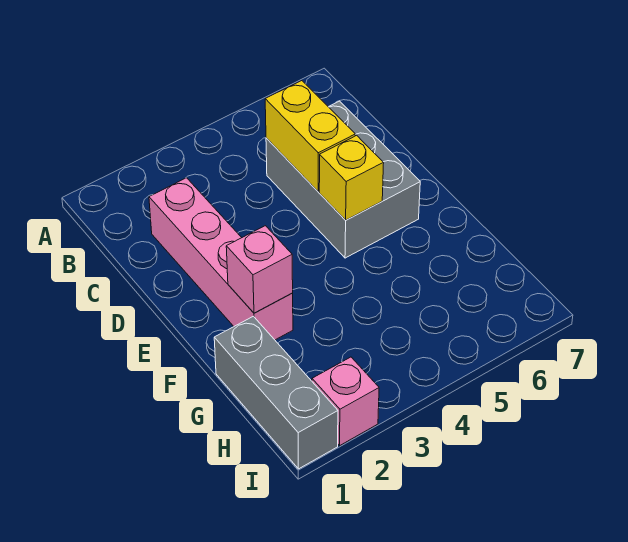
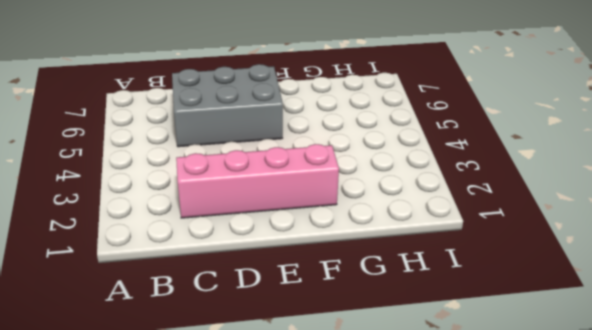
none -> grey brick G1:I1 level 1
none -> pink brick I2 level 1

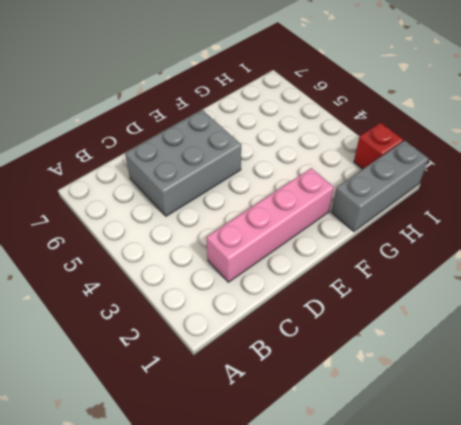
red brick I2 level 1 -> pink brick I2 level 1
none -> yellow brick C5:D5 level 2
none -> yellow brick E5 level 2

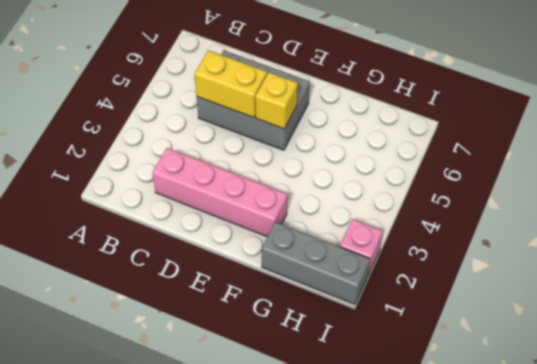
none -> pink brick F2 level 2

